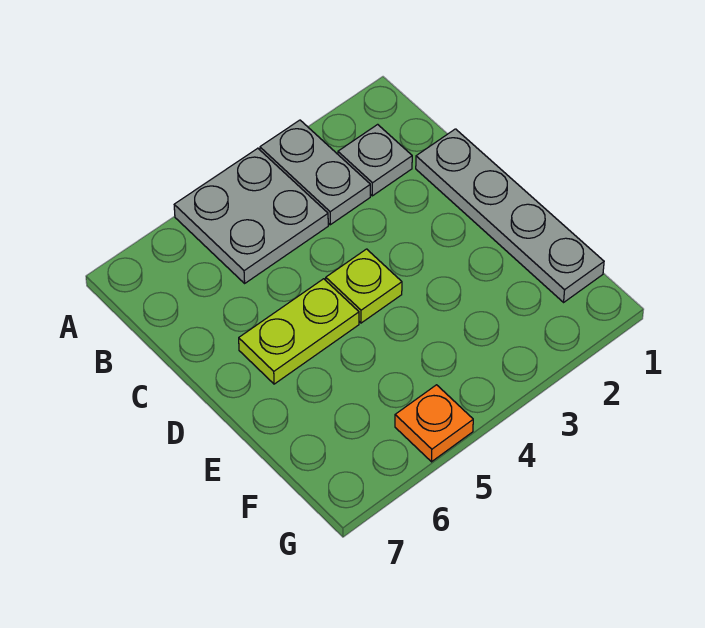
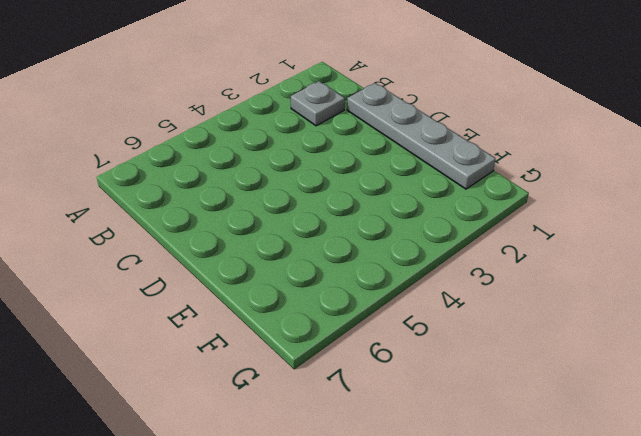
none -> grey plate A3:B3 level 1
none -> grey plate A4:B5 level 1

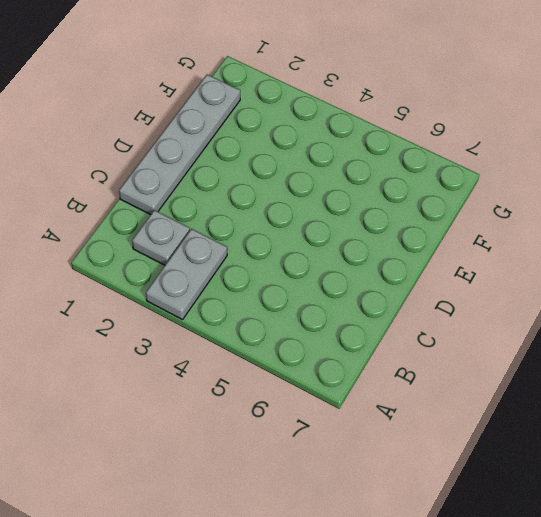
none -> grey plate A4:B5 level 1
none -> lime plate D4 level 1

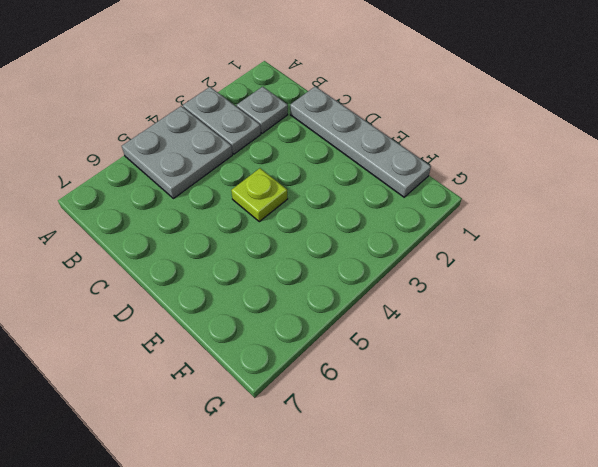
none -> lime plate D5:D6 level 1
none -> orange plate G5 level 1

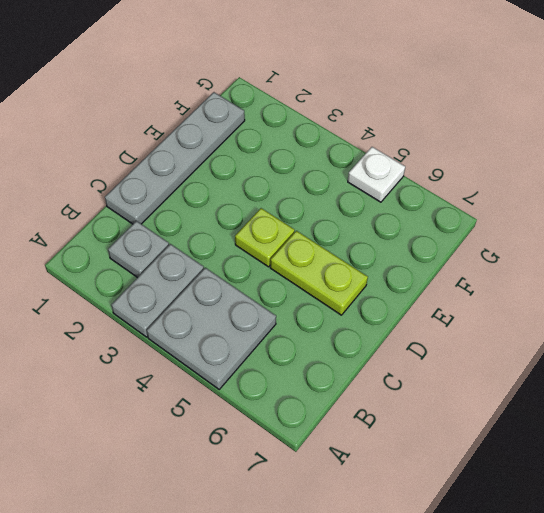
white plate G5 level 1 -> orange plate G5 level 1

